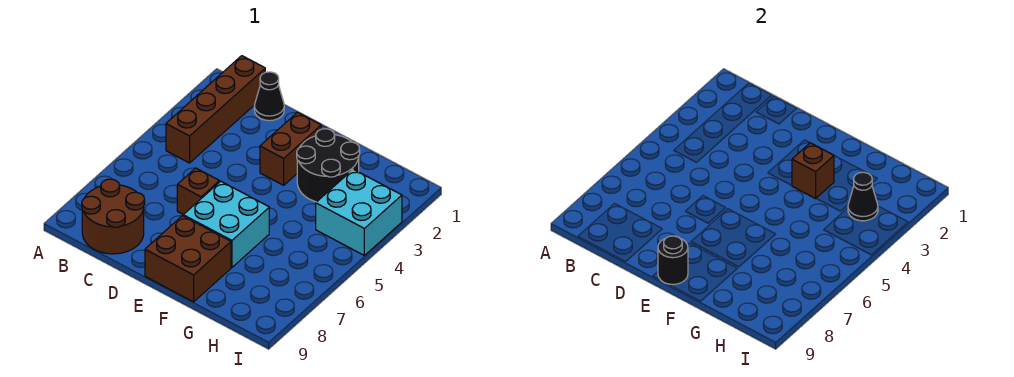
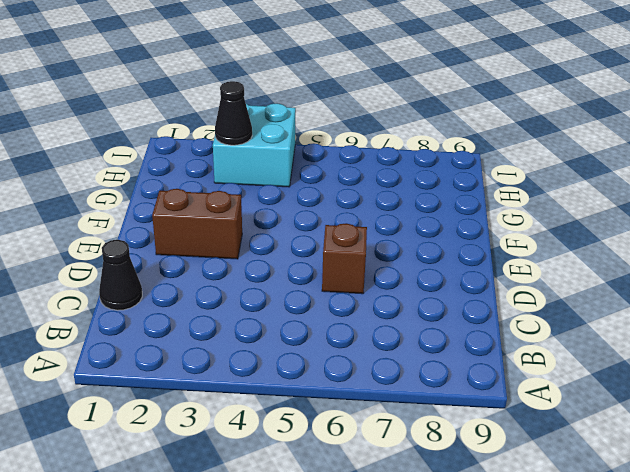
none -> brown brick B1:B4 level 1
none -> brown round brick B8:C9 level 1
none -> cyan brick E6:F7 level 1

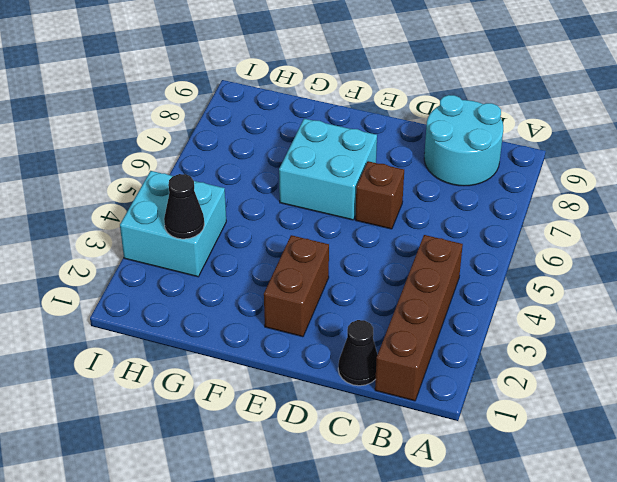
cyan round brick B8:C9 level 1 -> brown round brick B8:C9 level 1
none -> brown brick E8:F9 level 1
none -> black round brick F2:G3 level 1
none -> black round brick E9 level 2

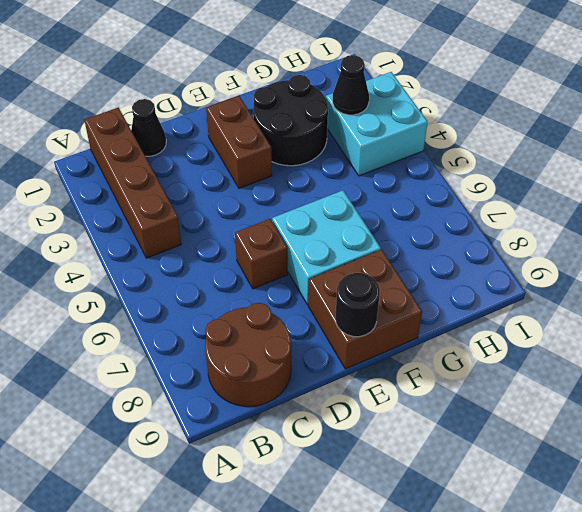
none -> brown brick F3 level 2

